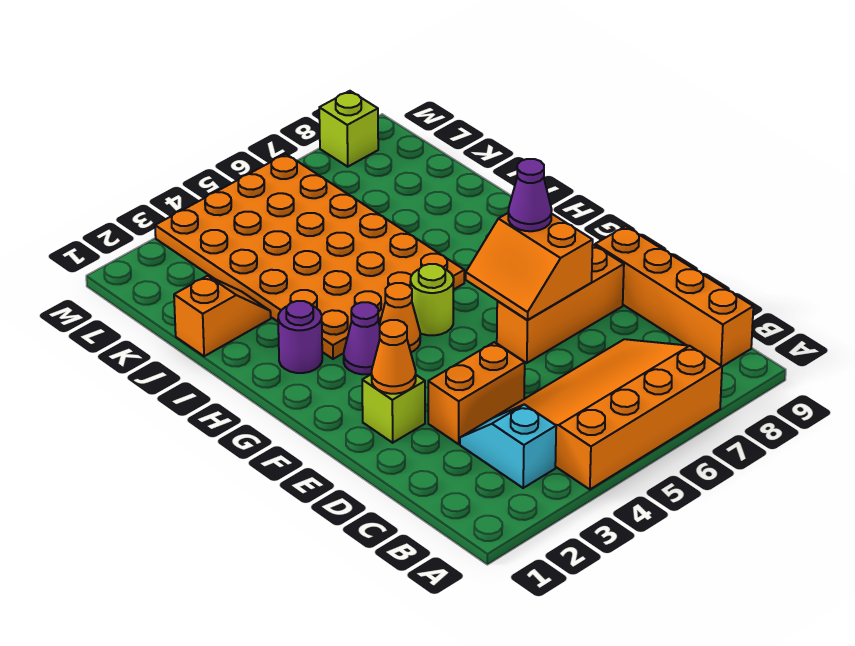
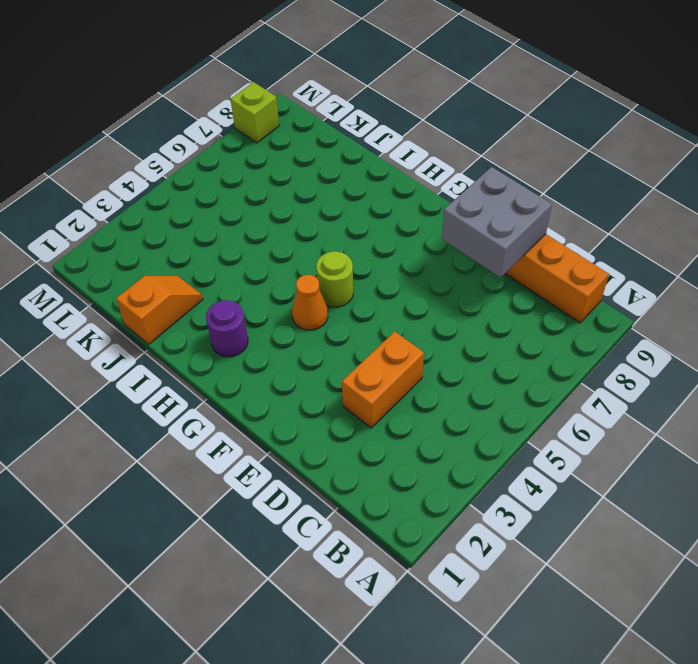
grey brick D8:E9 level 2 -> none
none -> orange slope A4:C7 level 1 top A
none -> cyan slope B3:C3 level 1 top B
none -> lime brick E2 level 1

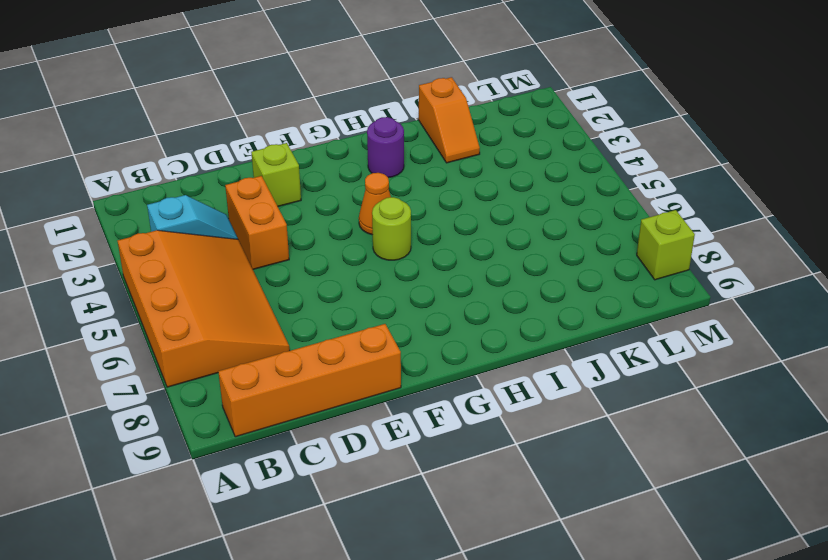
none -> orange brick E6:E8 level 1
none -> purple cone G3 level 1
none -> orange plate H3:M6 level 1

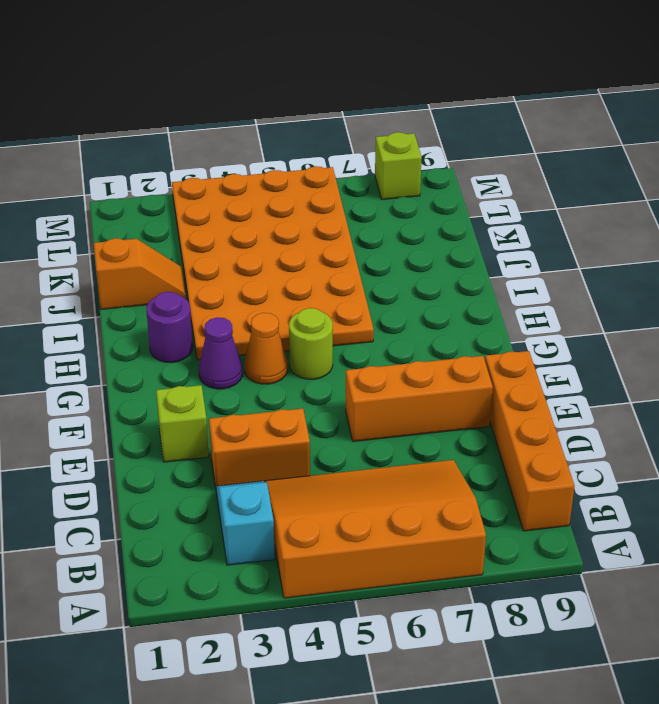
none -> orange cone E2 level 2
none -> orange slope E6:F7 level 2 top 7
none -> purple cone F7 level 3

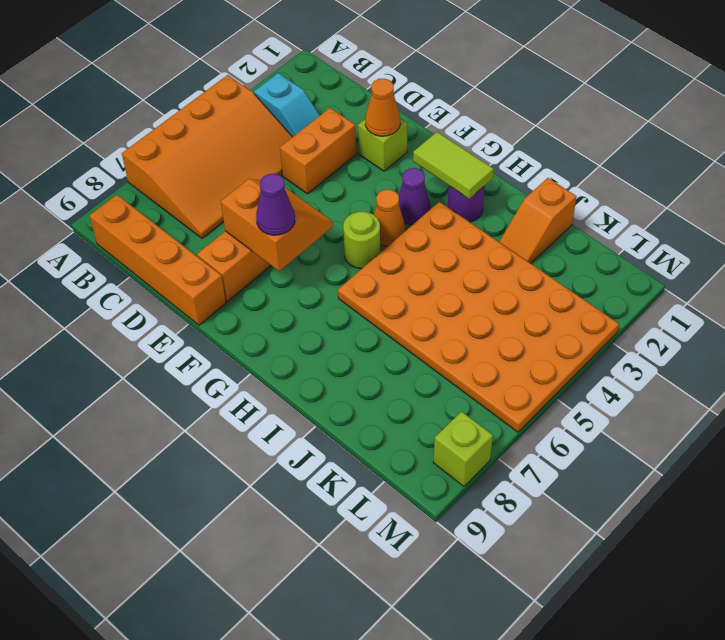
lime tile G2:H2 level 2 -> none

